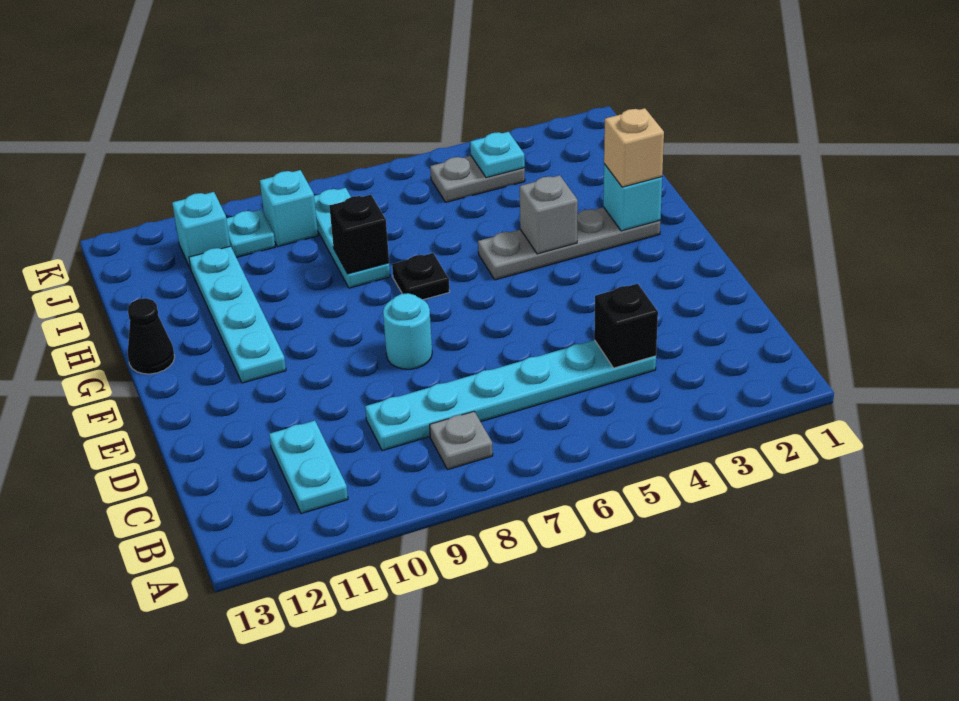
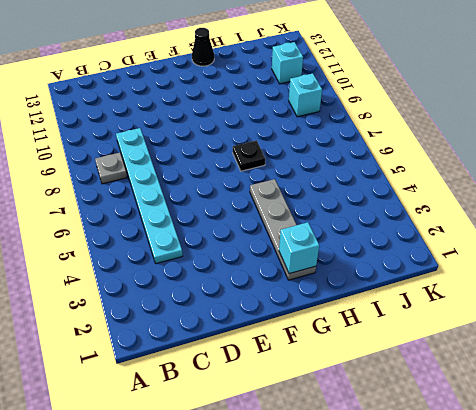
none -> cyan plate B11:C11 level 1
none -> cyan round brick E8 level 1
none -> cyan plate F11:I11 level 1

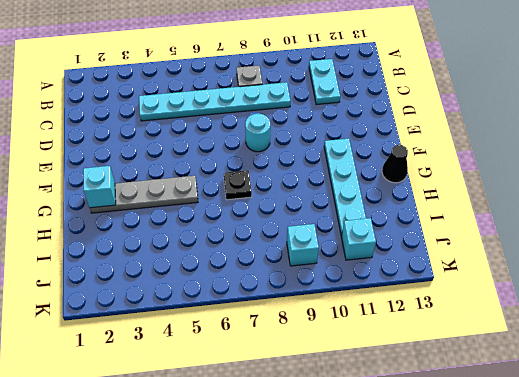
none -> cyan plate H8:J8 level 1
none -> grey plate J4:J5 level 1
none -> cyan plate J10 level 1

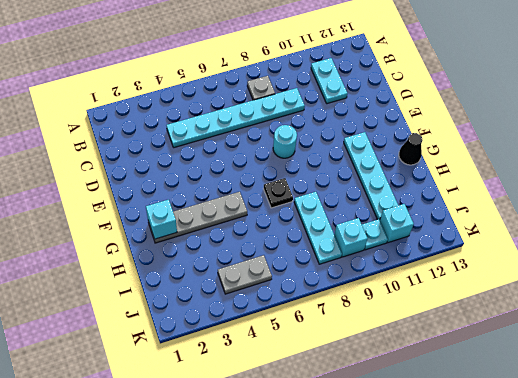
none -> black brick C4 level 2
none -> grey brick G4 level 2
none -> black brick H8 level 2

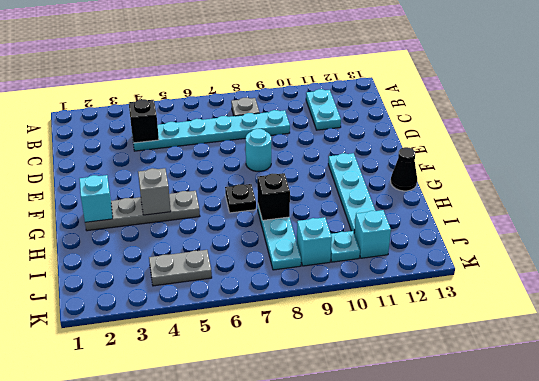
none -> cyan plate J4 level 2
none -> tan brick G2 level 3

